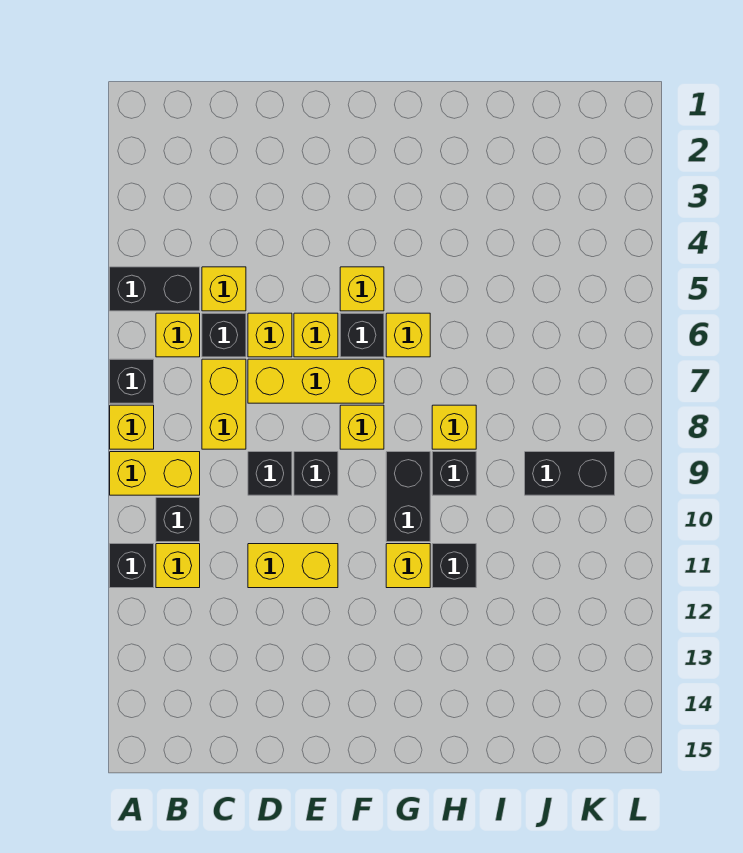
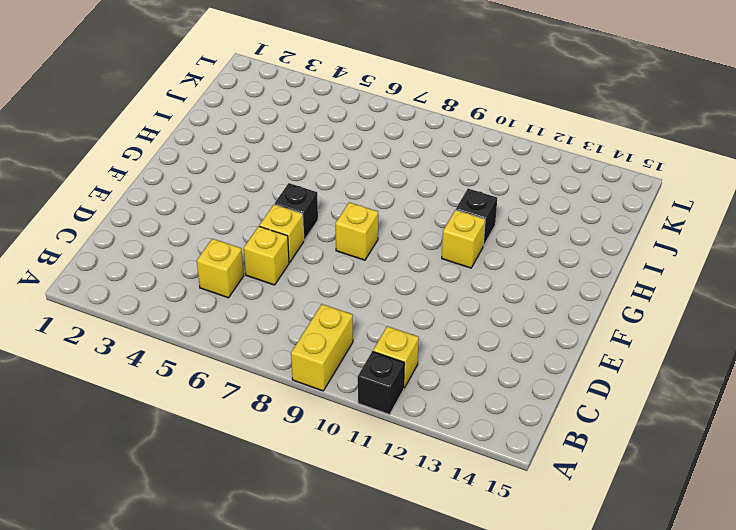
none -> black brick A5:B5 level 1
none -> black brick A7 level 1
none -> yellow brick A8 level 1

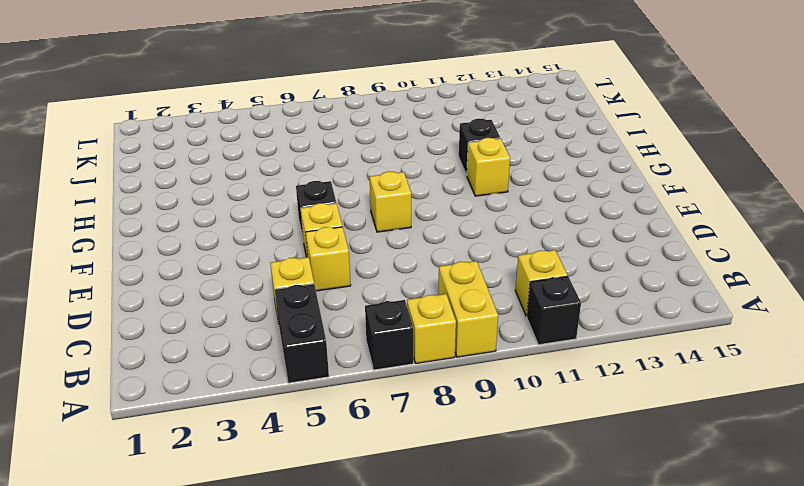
none -> yellow brick B6 level 1
none -> black brick B10 level 1
none -> black brick C6 level 1

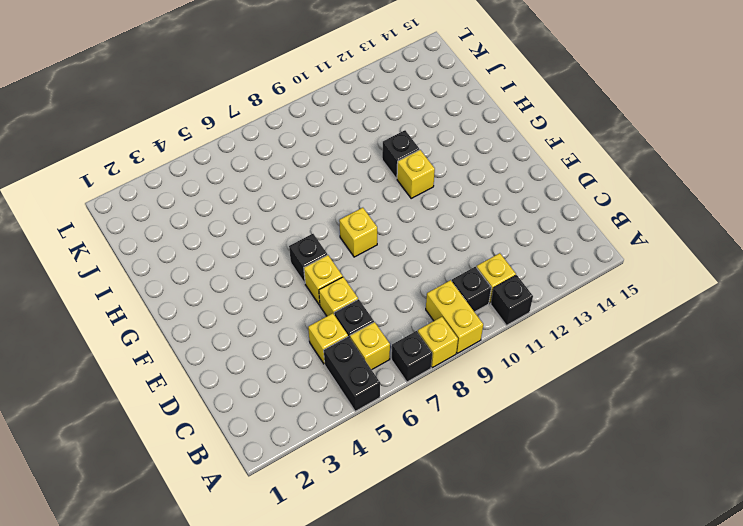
none -> yellow brick C7:C8 level 1
none -> yellow brick D7:F7 level 1
none -> black brick D9 level 1

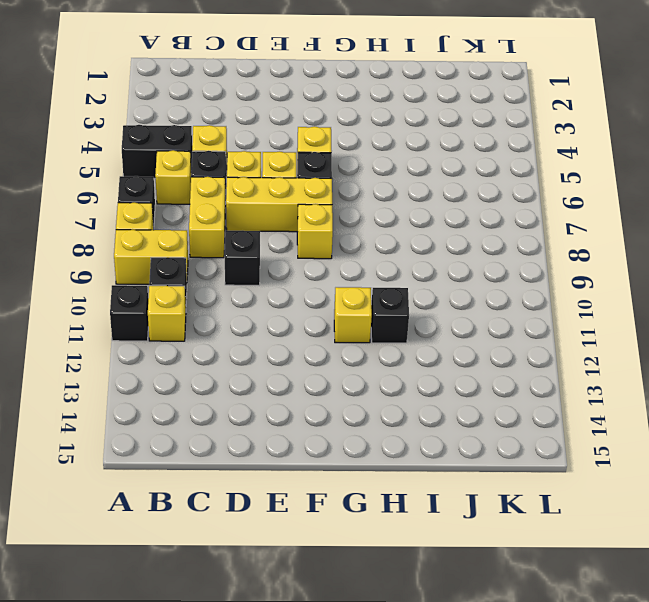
none -> yellow brick D11:E11 level 1
none -> black brick E9 level 1
none -> yellow brick G6 level 1

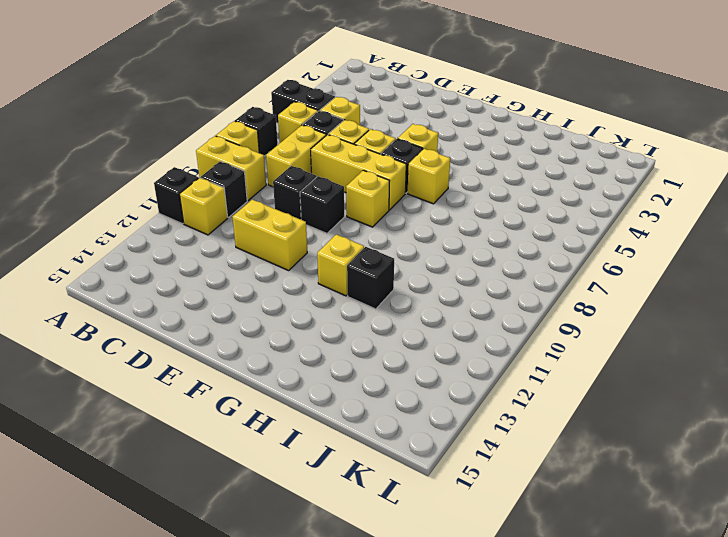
none -> black brick G9:G10 level 1
none -> yellow brick H8 level 1
none -> black brick H9 level 1

